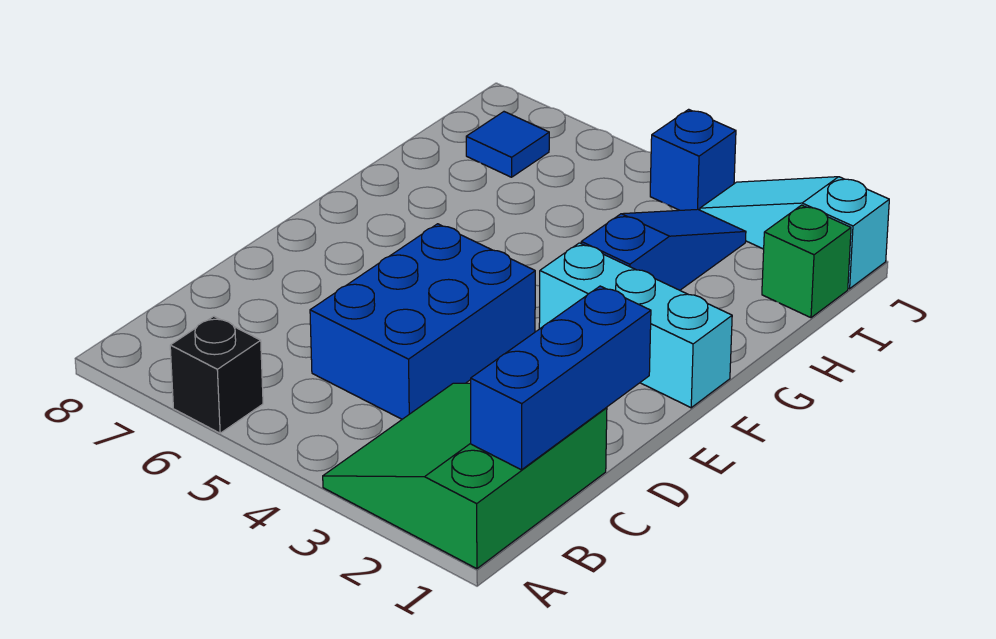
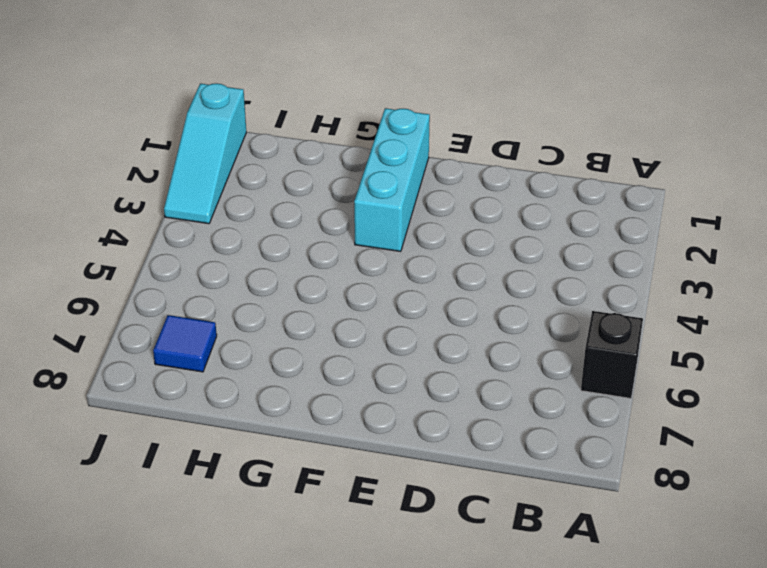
none -> green slope A1:C3 level 1 top 1
none -> blue brick C4:E5 level 1

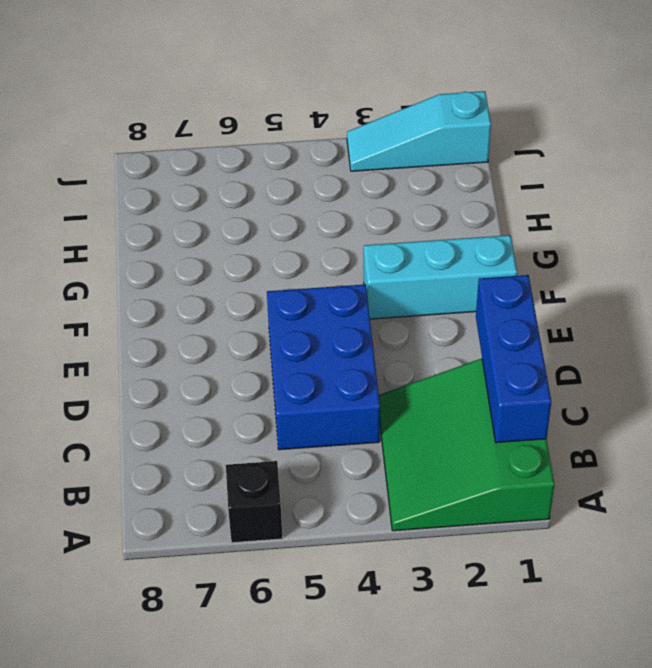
none -> blue slope G3:I3 level 1 top G
none -> green brick I1 level 1

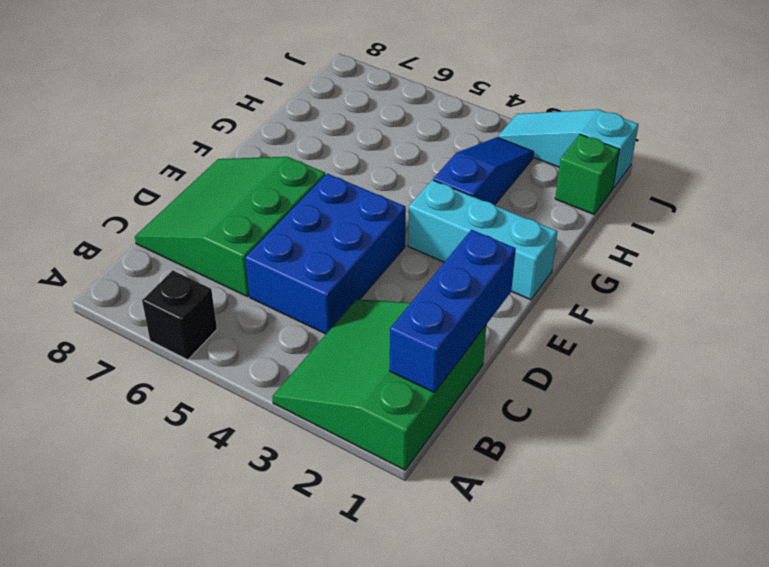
green slope C6:E8 level 1 top 6 -> none
none -> blue tile I7 level 1
none -> blue brick J4 level 1

